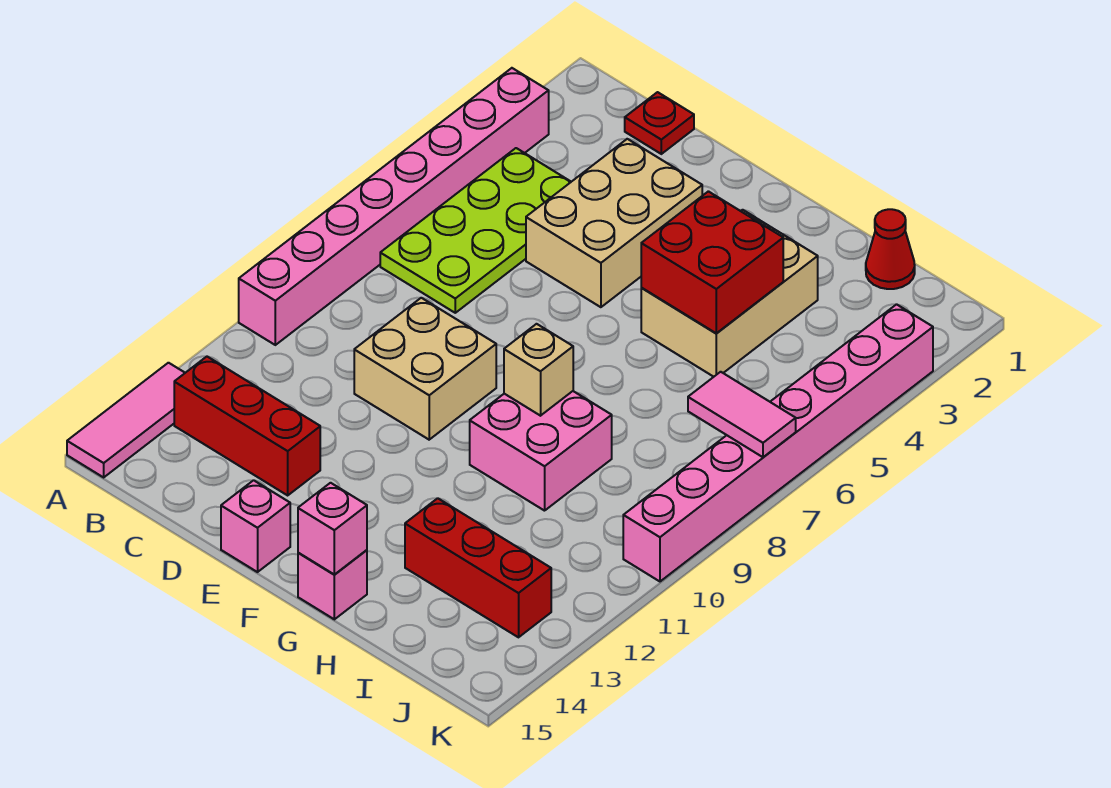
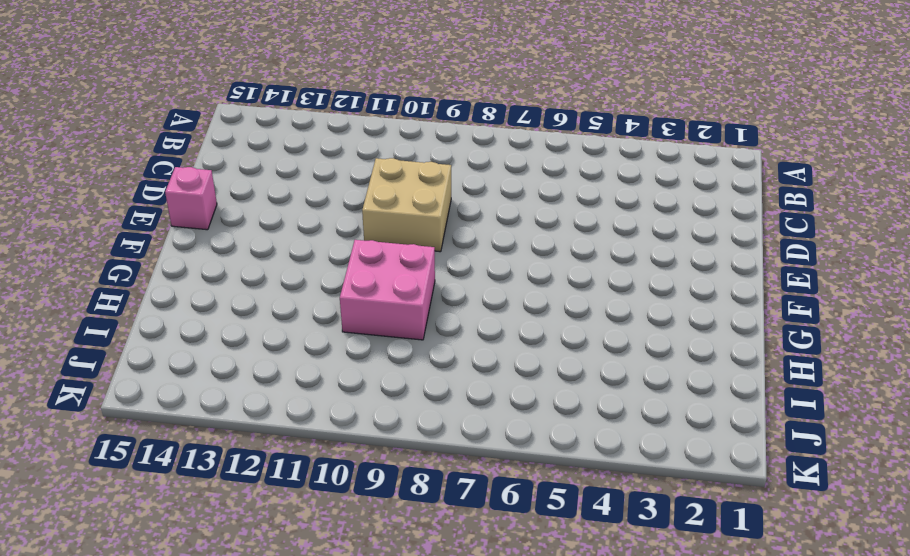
none -> pink brick A3:A10 level 1
none -> pink tile A13:A15 level 1
none -> lime plate B4:C7 level 1

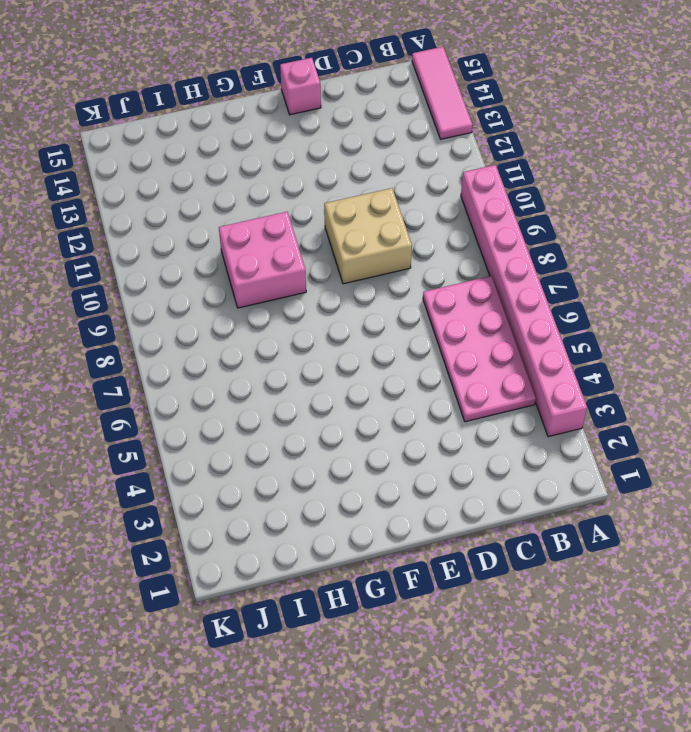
pink plate B4:C7 level 1 -> lime plate B4:C7 level 1
none -> red brick B13:D13 level 1
none -> red plate C1 level 1
none -> tan brick D3:E5 level 1

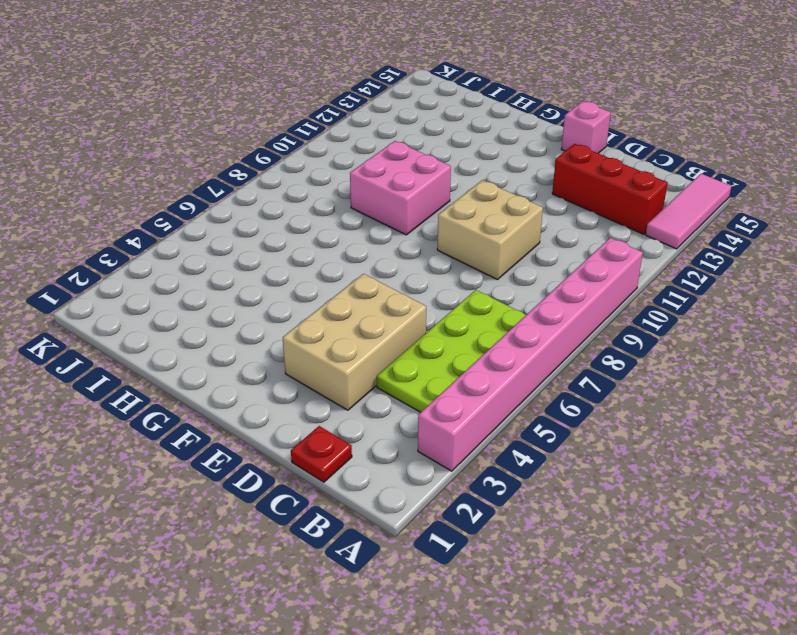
none -> tan brick G3:H5 level 1
none -> pink brick G15 level 1
none -> red brick H13:J13 level 1

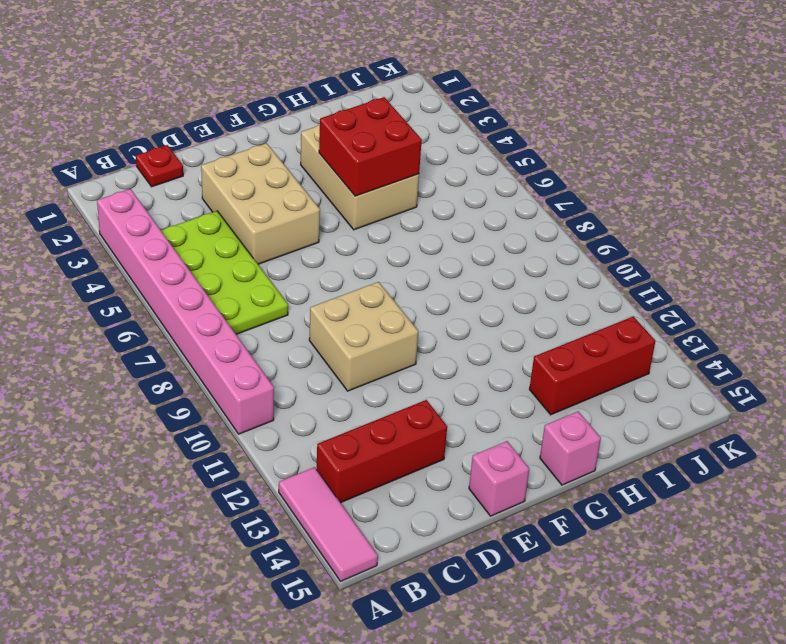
none -> pink brick G9:H10 level 1
none -> red cone I1 level 1
none -> pink brick K3:K10 level 1

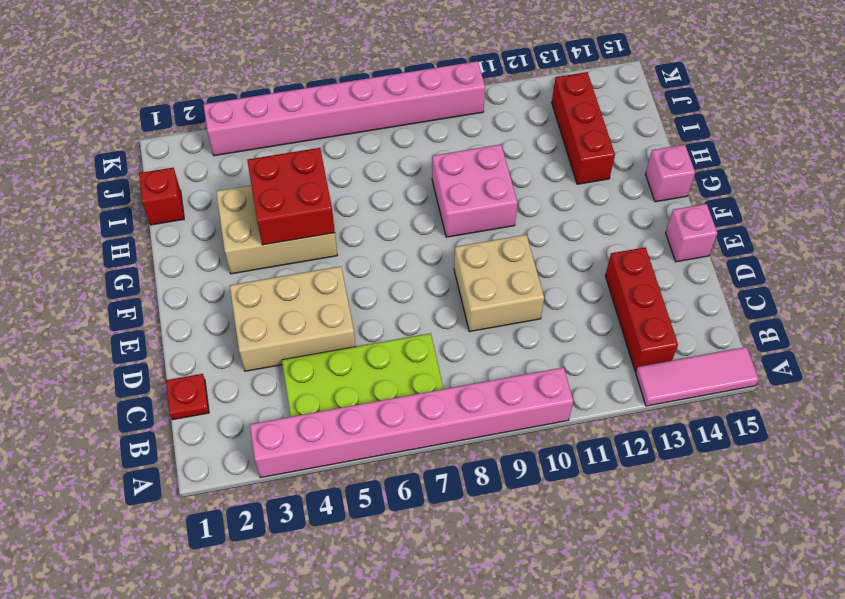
red brick I1 level 1 -> red cone I1 level 1
none -> tan brick G9 level 2
none -> pink brick G15 level 2
none -> pink tile J7:K7 level 2

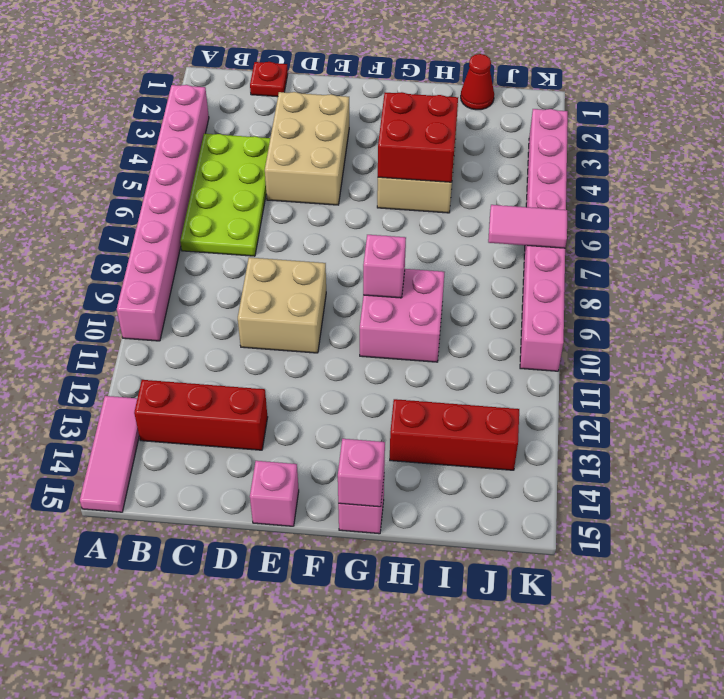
pink brick G9 level 2 -> tan brick G9 level 2

